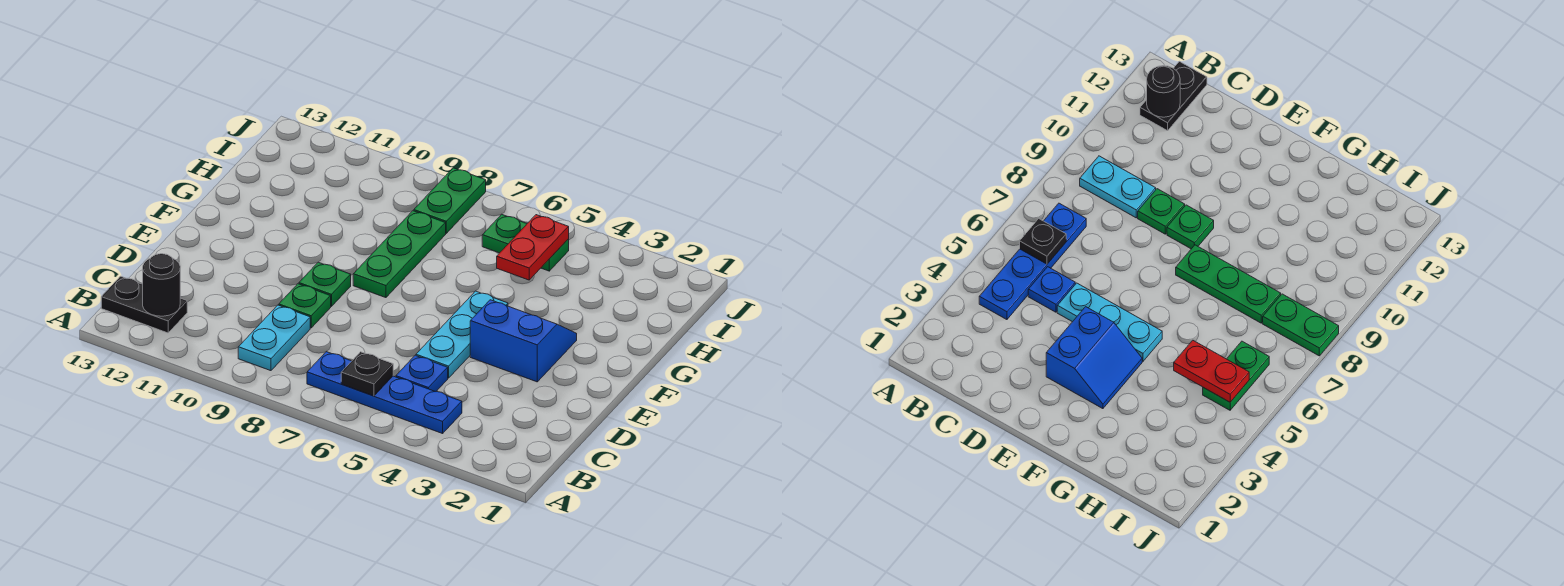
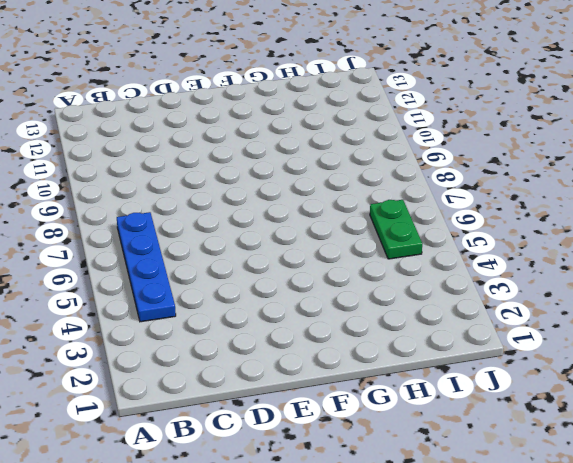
none -> cyan plate B9:C9 level 1
none -> black plate B12:B13 level 1
none -> blue plate C5 level 1

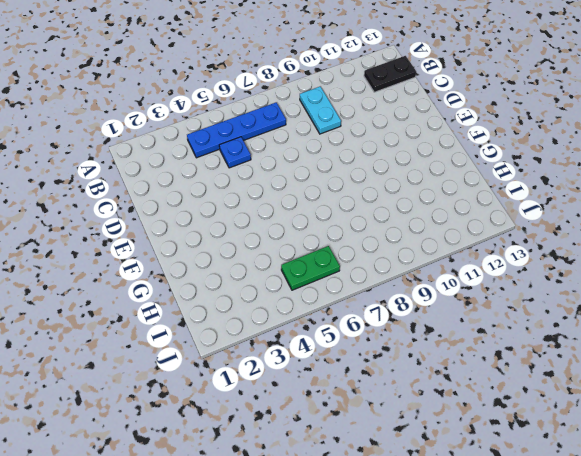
none -> cyan plate D5:F5 level 1
none -> green plate D9 level 1
none -> blue slope E3:F4 level 1 top E

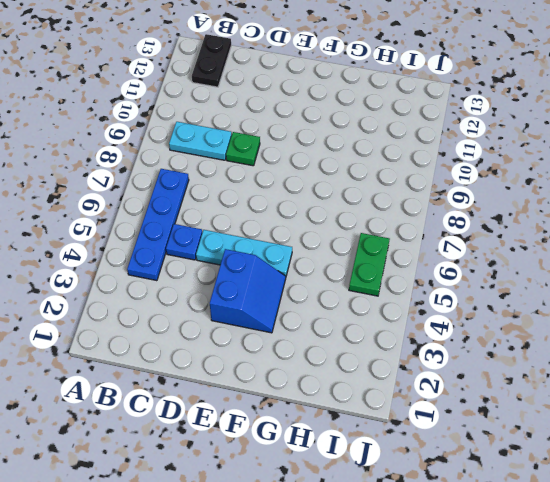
none -> green plate E9 level 1
none -> green plate F8:H8 level 1
none -> green plate I8:J8 level 1

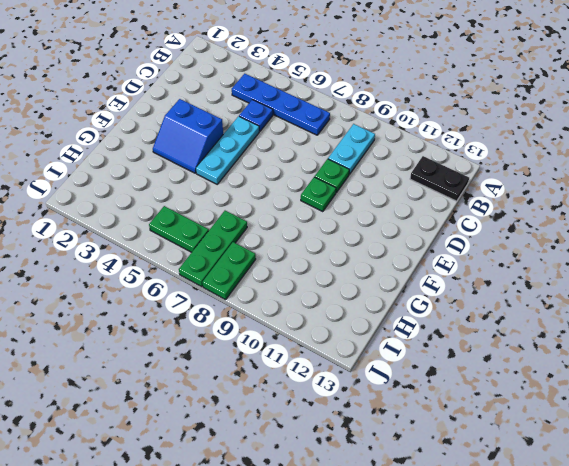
green plate H7:J7 level 1 -> green plate F8:H8 level 1
none -> black plate B6 level 2
none -> black round brick B12 level 2
none -> red plate H5:I5 level 2

